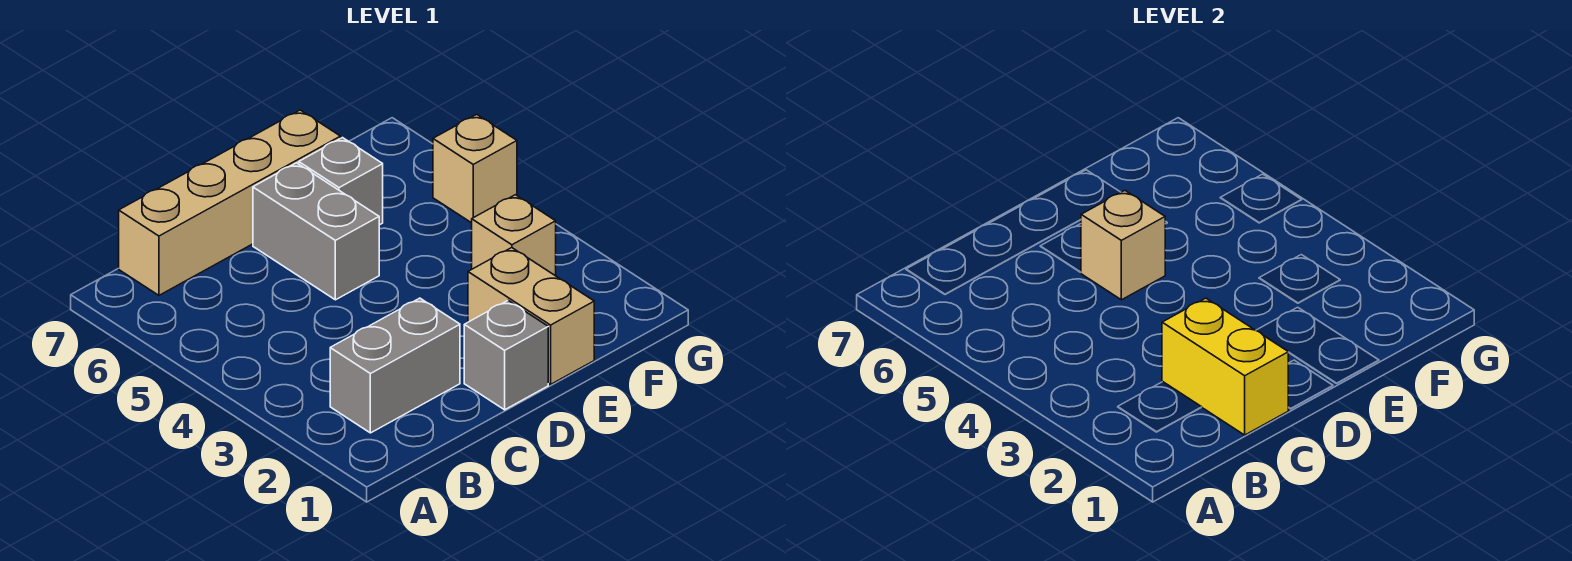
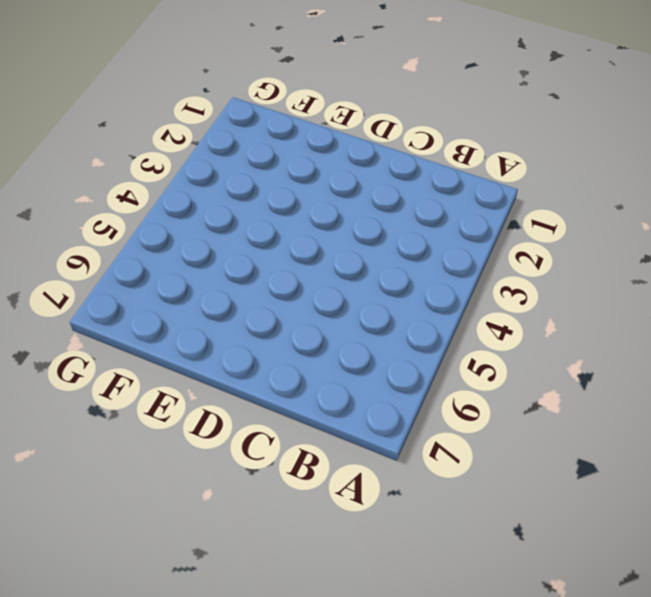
none -> grey brick B2:C2 level 1
none -> tan brick B7:E7 level 1

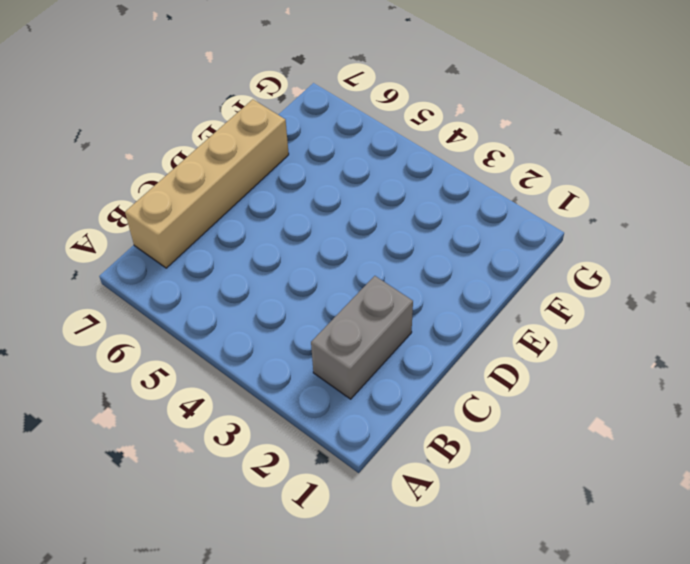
none -> grey brick D1 level 1
none -> grey brick D5:D6 level 1

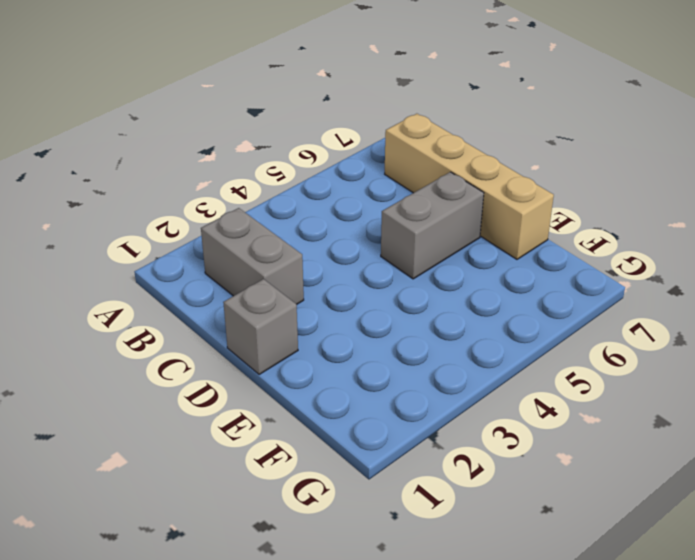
none -> tan brick E1:E2 level 1
none -> grey brick E6 level 1

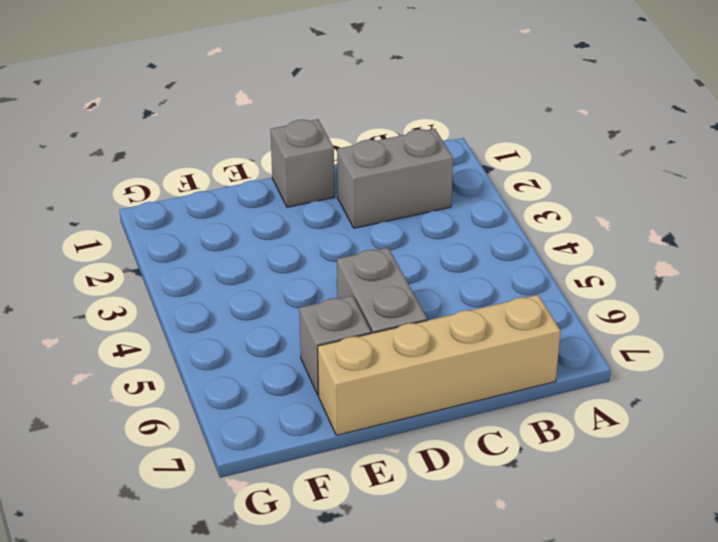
none -> tan brick E1:E2 level 1
none -> tan brick F3 level 1

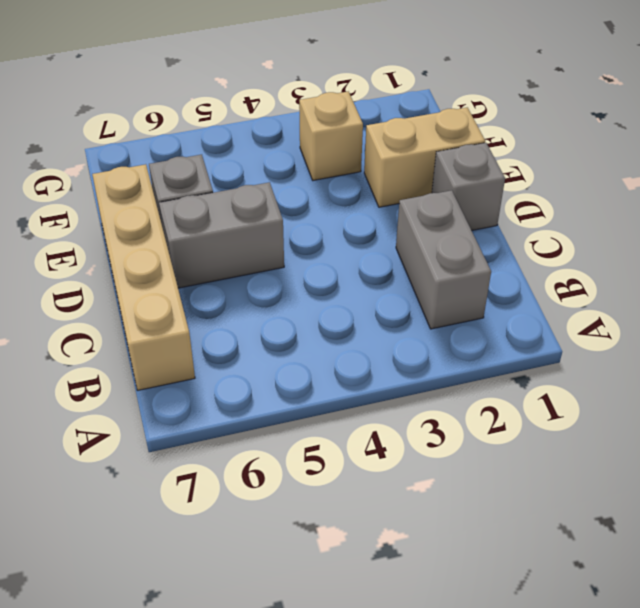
none -> tan brick G5 level 1
none -> yellow brick C1:C2 level 2

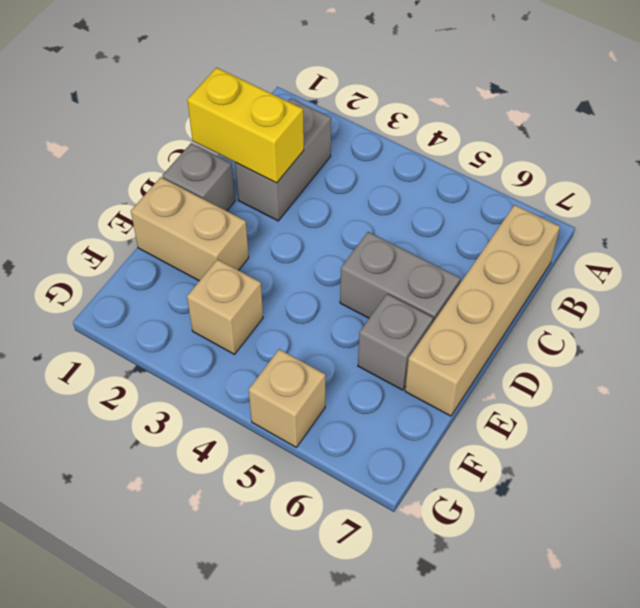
none -> tan brick D5 level 2

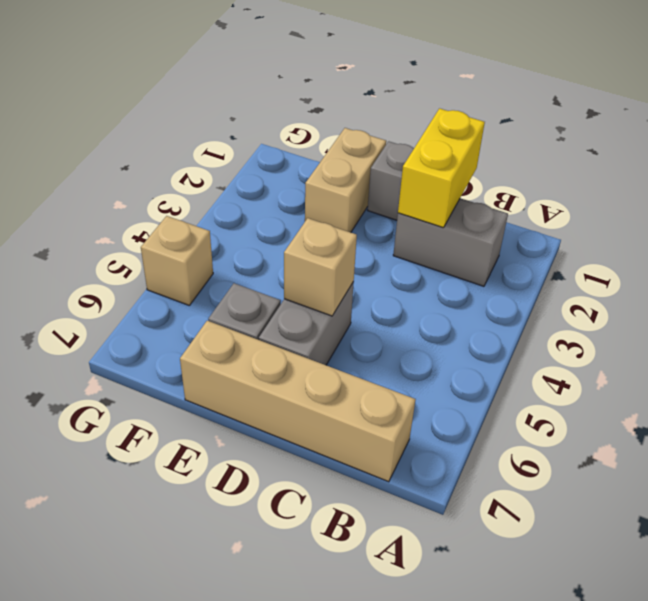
none -> tan brick F3 level 1

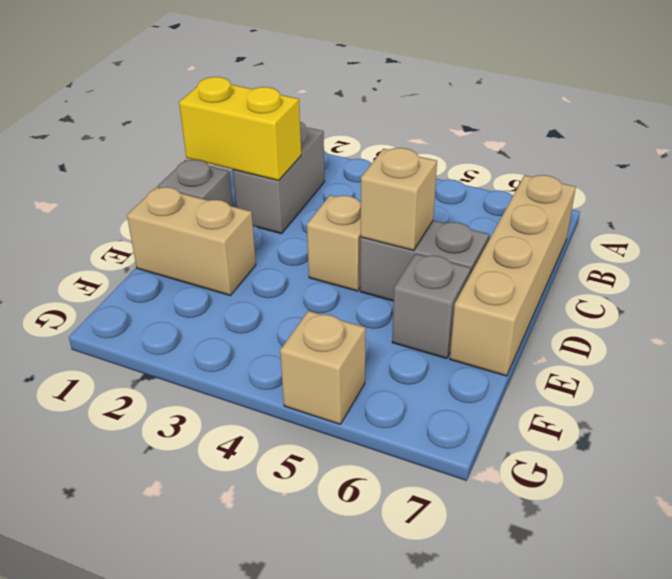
tan brick D4 level 1 -> tan brick F3 level 1

